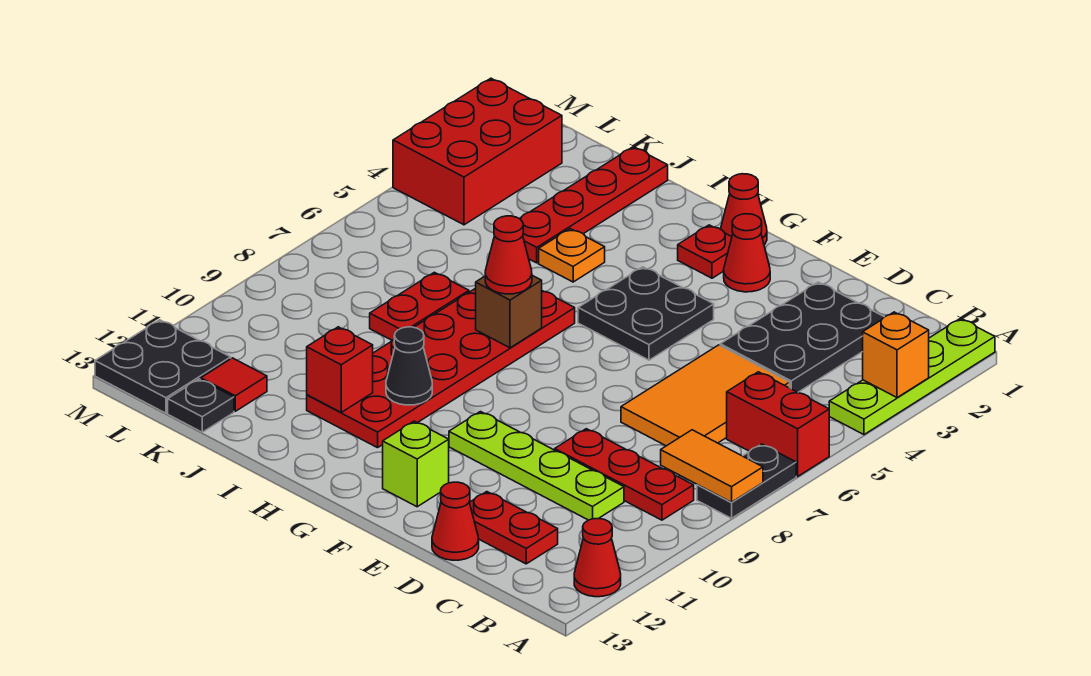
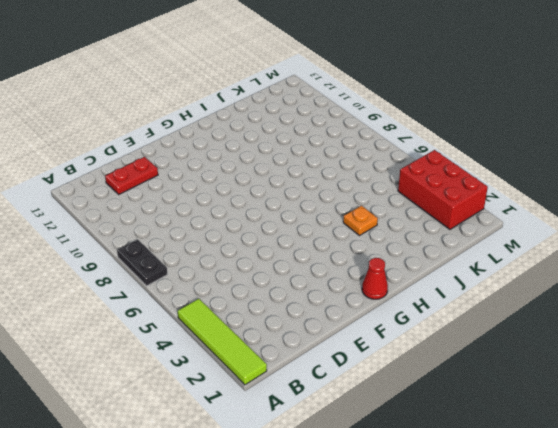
lime tile A1:A4 level 1 -> lime plate A1:A4 level 1
none -> red brick A6:B6 level 1
none -> red cone A12 level 1
none -> red plate B9:D9 level 1

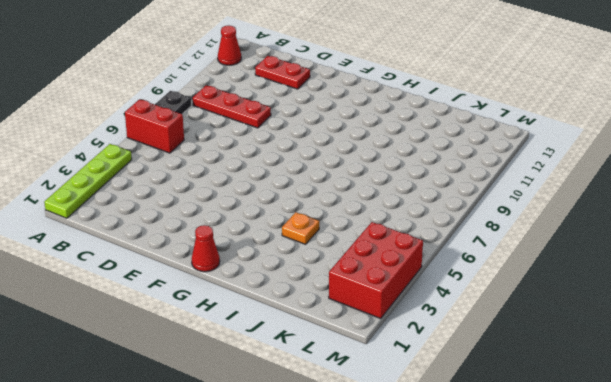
none -> black plate C2:D4 level 1
none -> orange tile C5:D7 level 1
none -> lime plate C10:F10 level 1

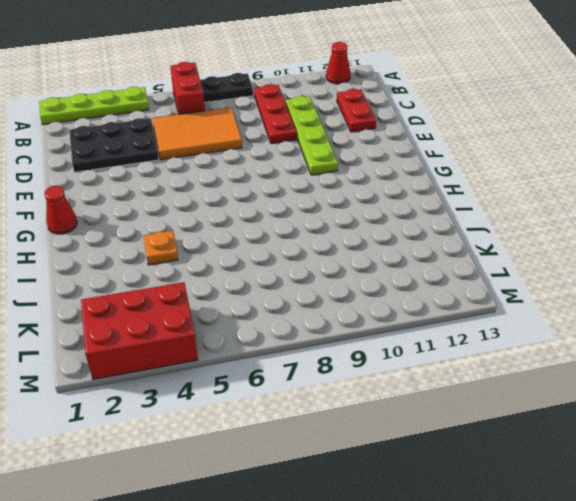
none -> red cone D13 level 1
none -> red cone F2 level 1
none -> black plate F4:G5 level 1

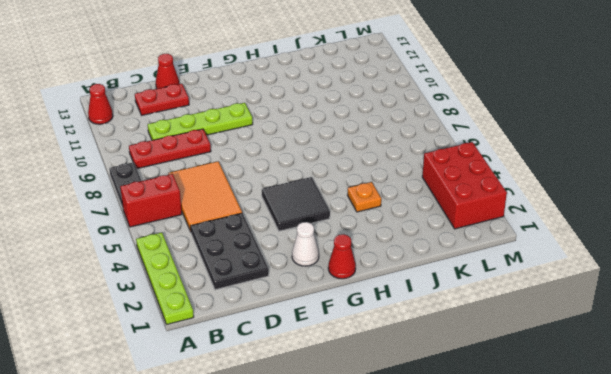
white cone F2 level 1 -> red cone F2 level 1
black tile F4:G5 level 1 -> black plate F4:G5 level 1
none -> lime brick F12 level 1
none -> red plate G2 level 1
none -> red plate H6:I11 level 1

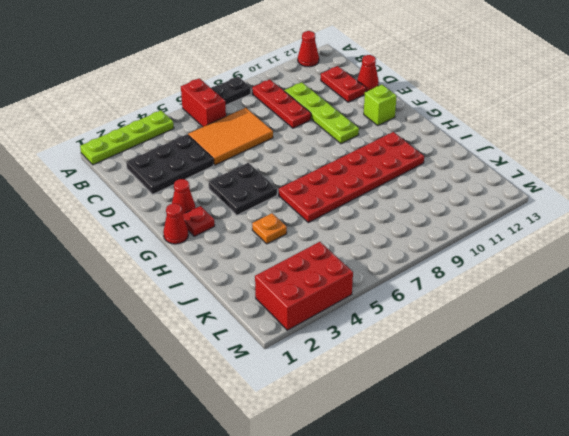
none -> red plate J1:J4 level 1
none -> red plate J7:J8 level 1
none -> red tile K12 level 1

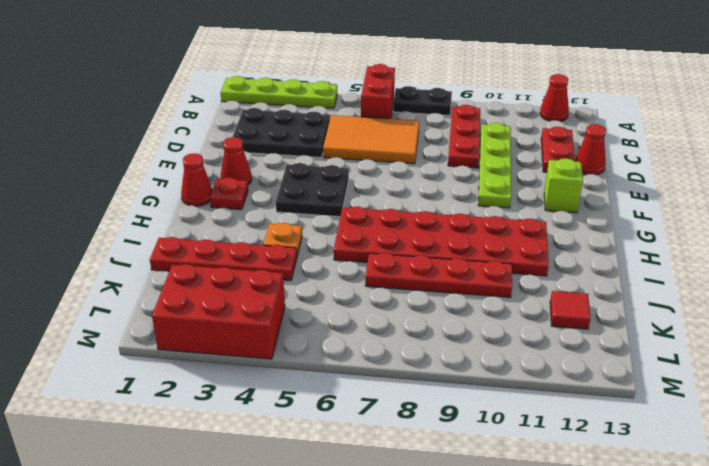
red plate J7:J10 level 1 -> red plate J7:J8 level 1
none -> black plate K13 level 1
none -> black plate L12:M13 level 1
none -> orange brick A3 level 2

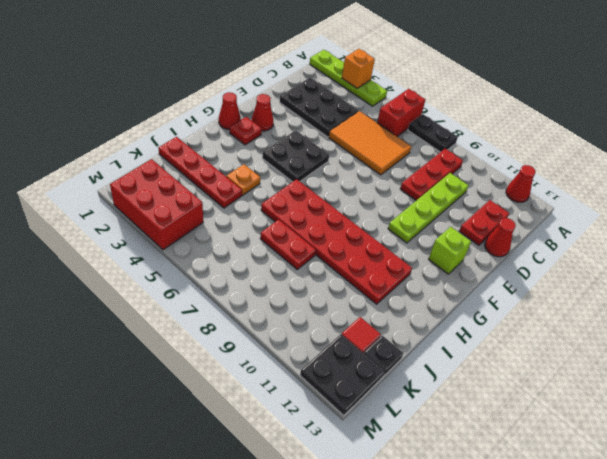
none -> orange tile A8:B8 level 2
none -> brown brick H7 level 2
none -> black cone H10 level 2

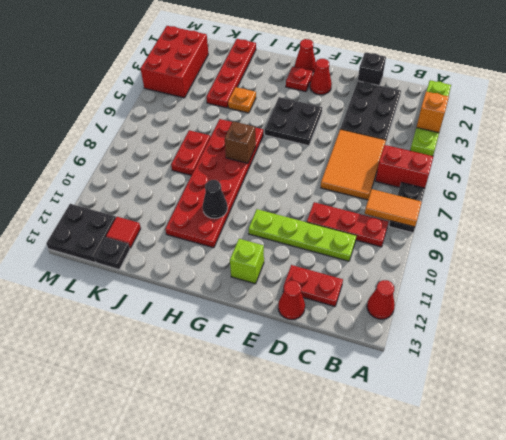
black brick D1 level 1 -> none
none -> red brick I11 level 2
none -> red cone H7 level 3

